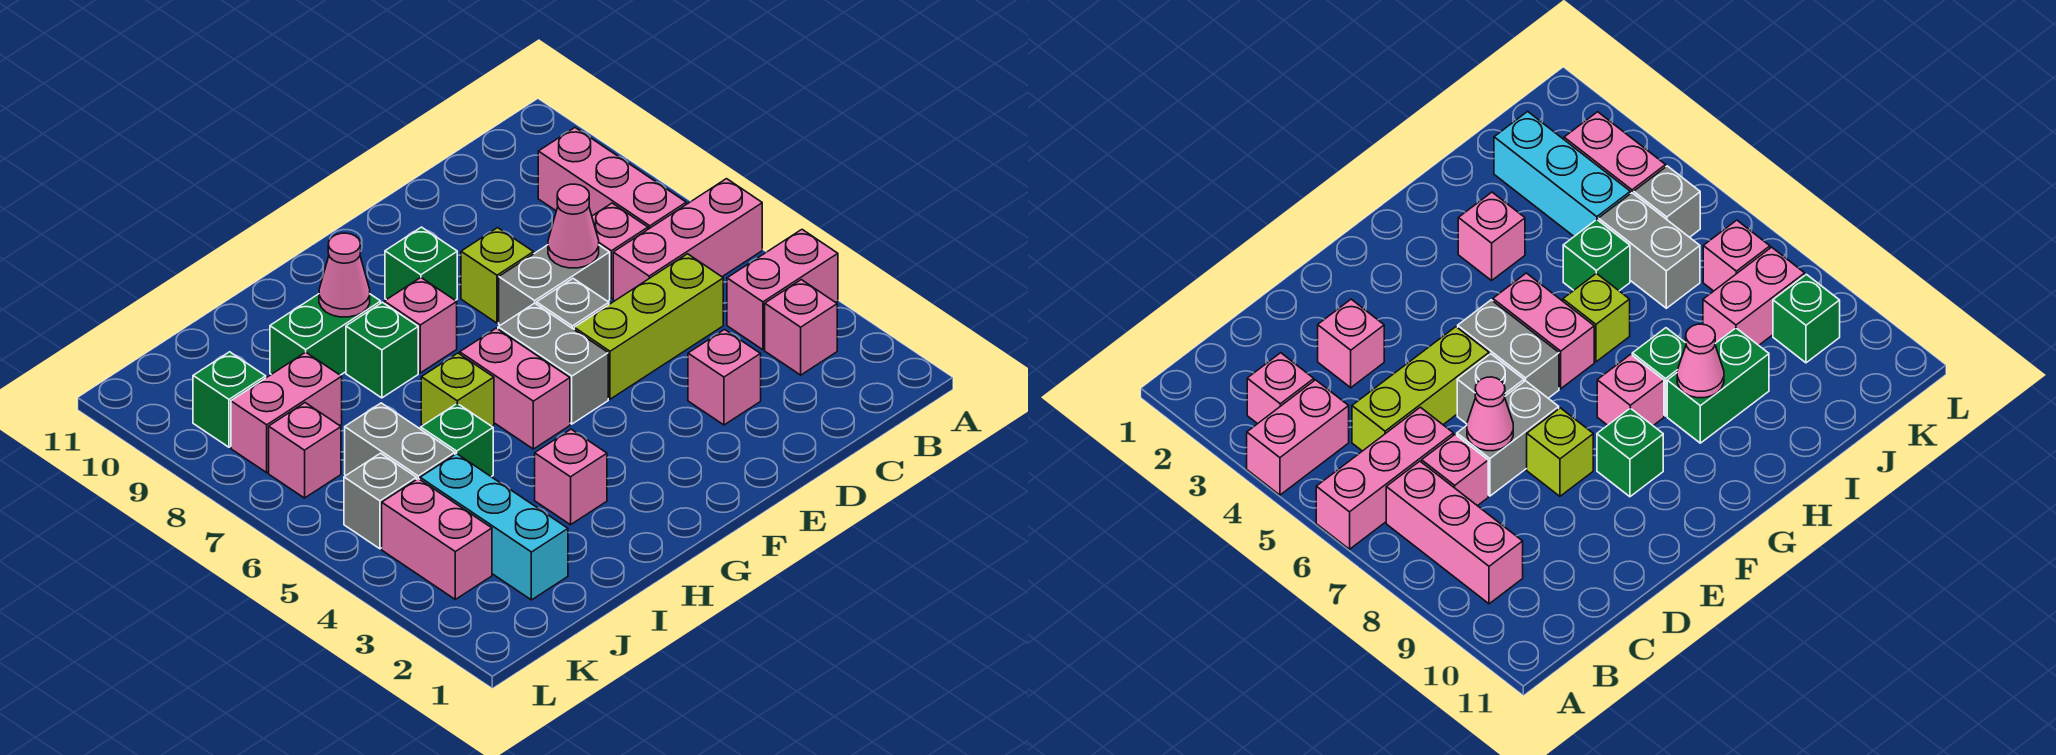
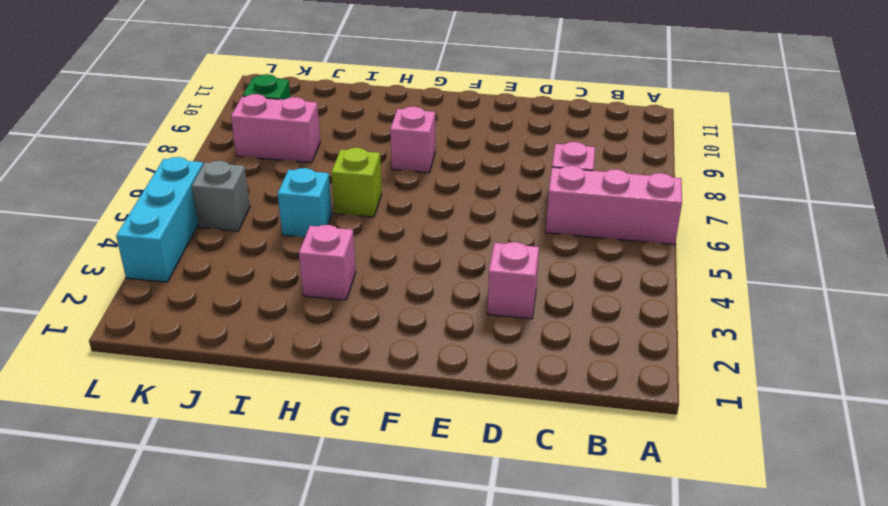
cyan brick I5 level 1 -> green brick I5 level 1
cyan brick L3:L5 level 1 -> cyan brick J2:J4 level 1
none -> pink brick A4:B4 level 1
none -> pink brick B3 level 1
none -> pink brick B7:B9 level 1

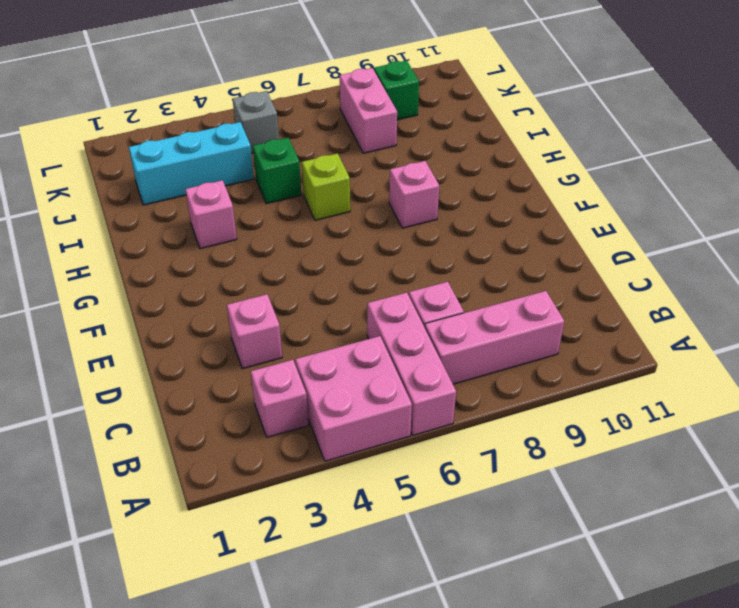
pink brick A4:B5 level 1 -> pink brick A4:B4 level 1
none -> lime brick C5:E5 level 1
none -> grey brick D7:E7 level 1
none -> grey brick E6 level 1

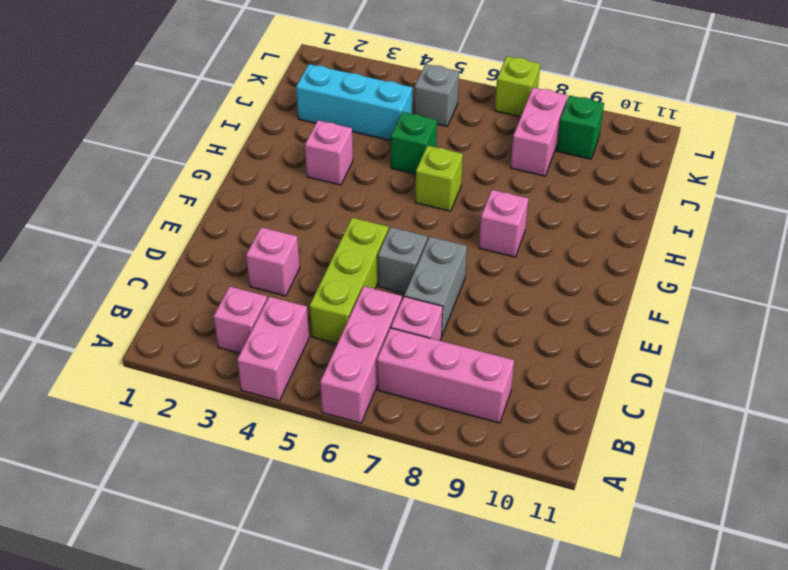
lime brick L7 level 1 -> lime brick E8 level 1
none -> grey brick F5:F6 level 1
none -> green brick F9 level 1
none -> pink brick G5:G6 level 1

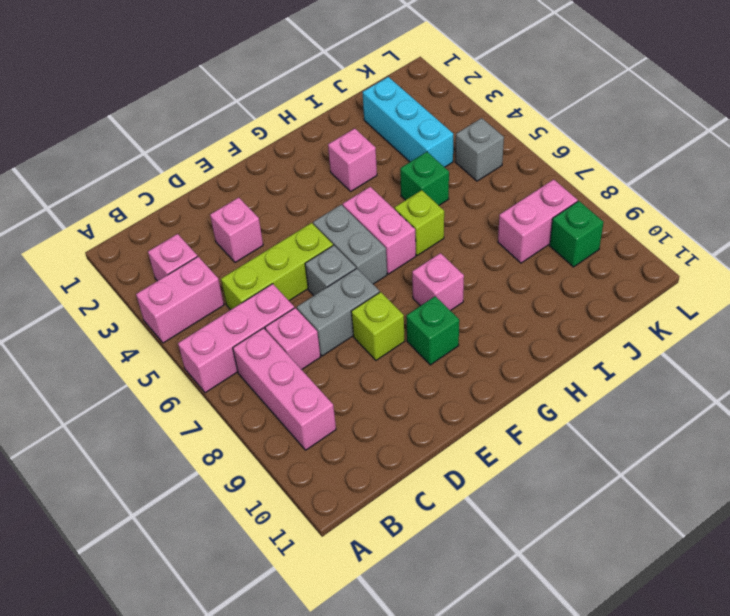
none -> green brick H8 level 1
none -> green brick H9:I9 level 1
none -> grey brick J5:J6 level 1

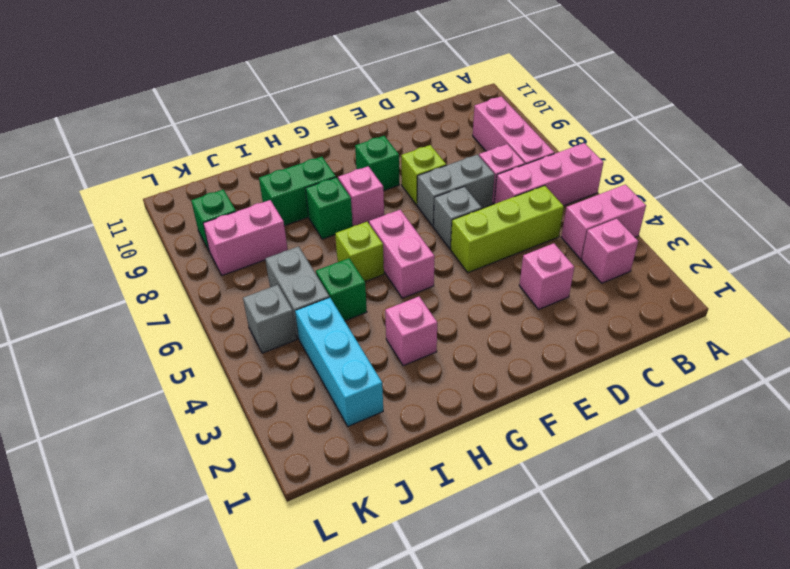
none -> grey brick F5:F6 level 1
none -> pink brick K3:K4 level 1
none -> pink brick K7 level 1

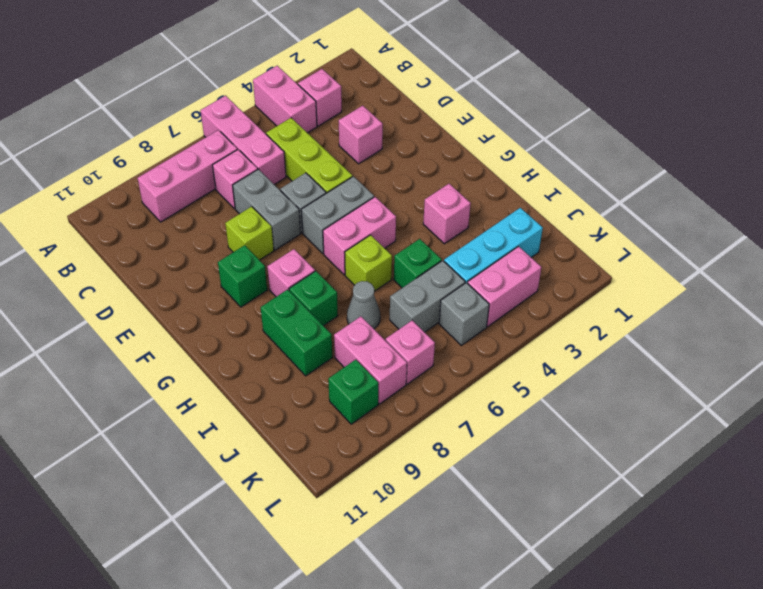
grey cone I7 level 1 -> none
none -> pink cone D7 level 2
none -> pink cone H9 level 2

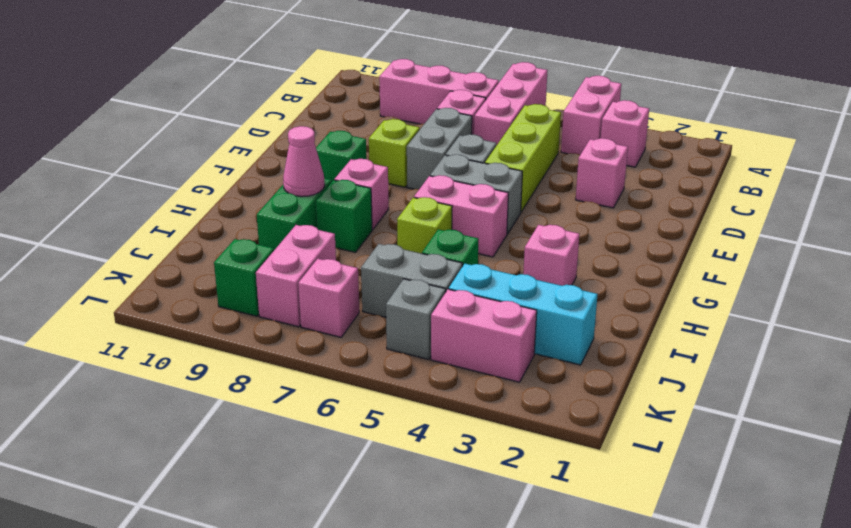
none -> pink cone D7 level 2

